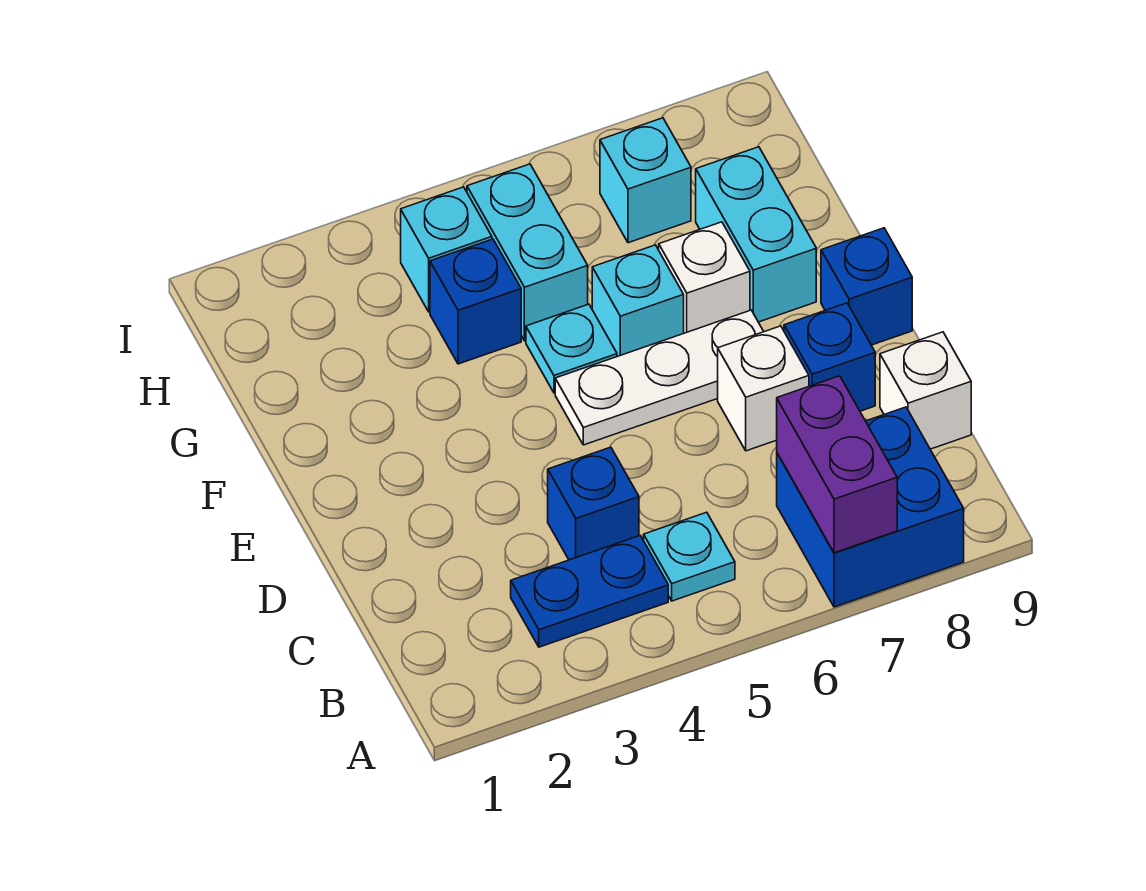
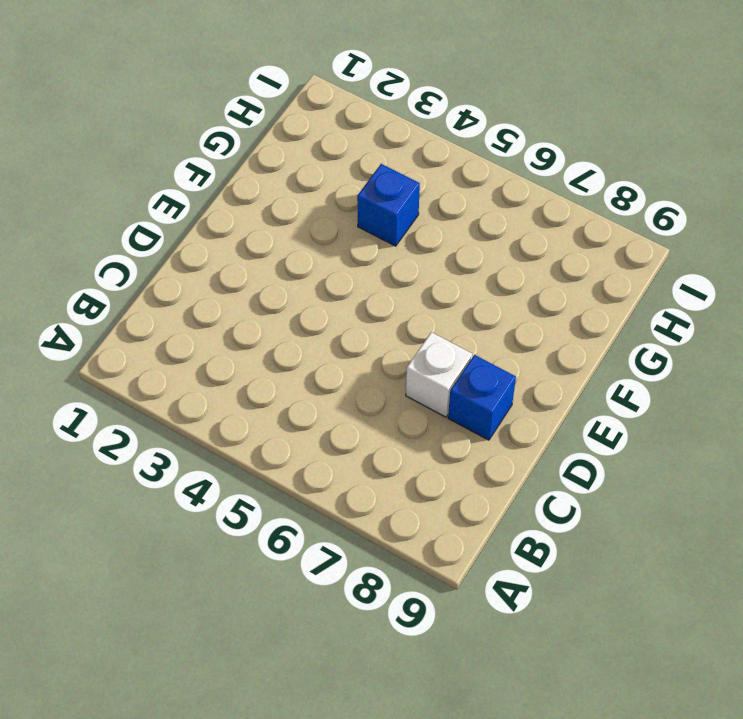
none -> blue brick A7:B8 level 1
none -> blue plate B3:B4 level 1
none -> cyan plate B5 level 1

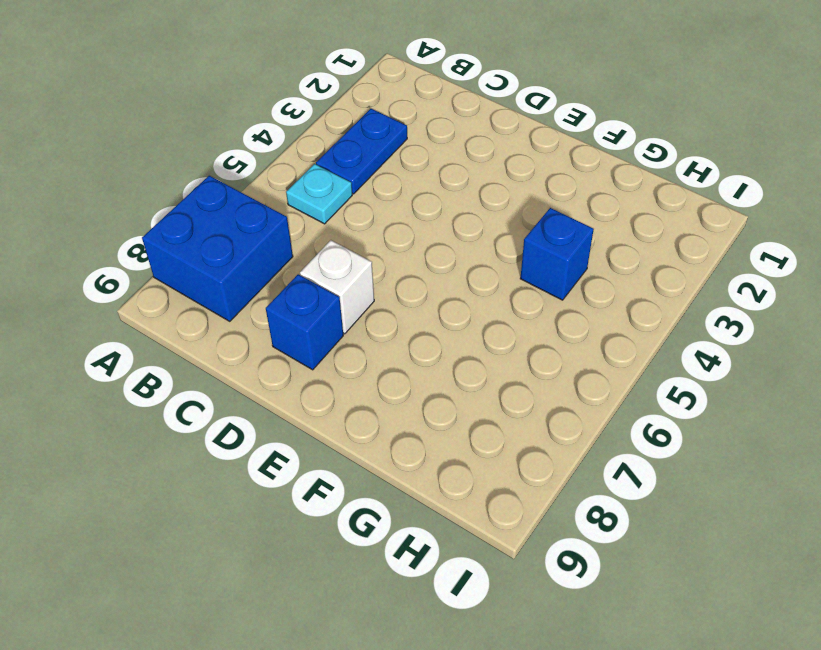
none -> blue brick C4 level 1
none -> white brick C9 level 1
none -> white plate E5:E7 level 1

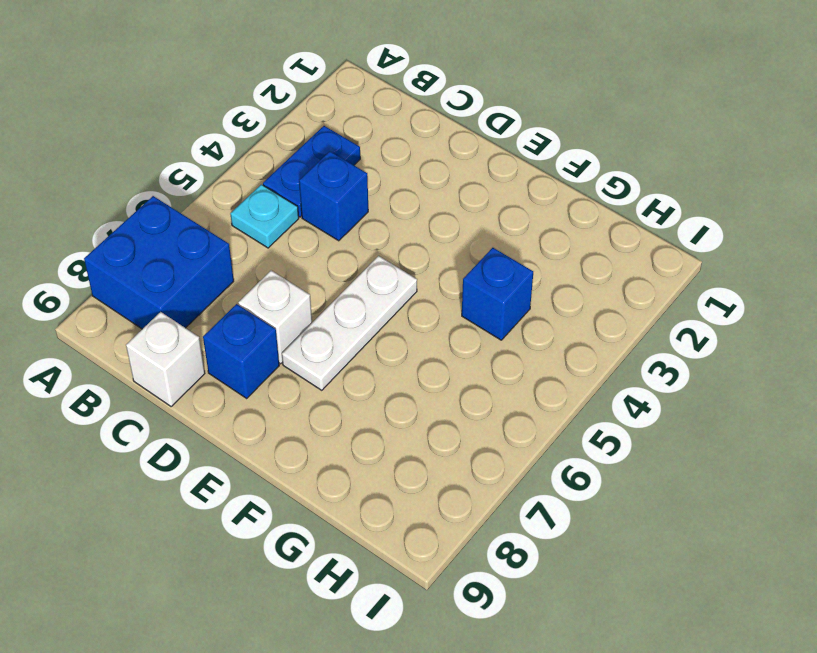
none -> blue brick E9 level 1
none -> cyan plate F5 level 1
none -> cyan brick F6 level 1

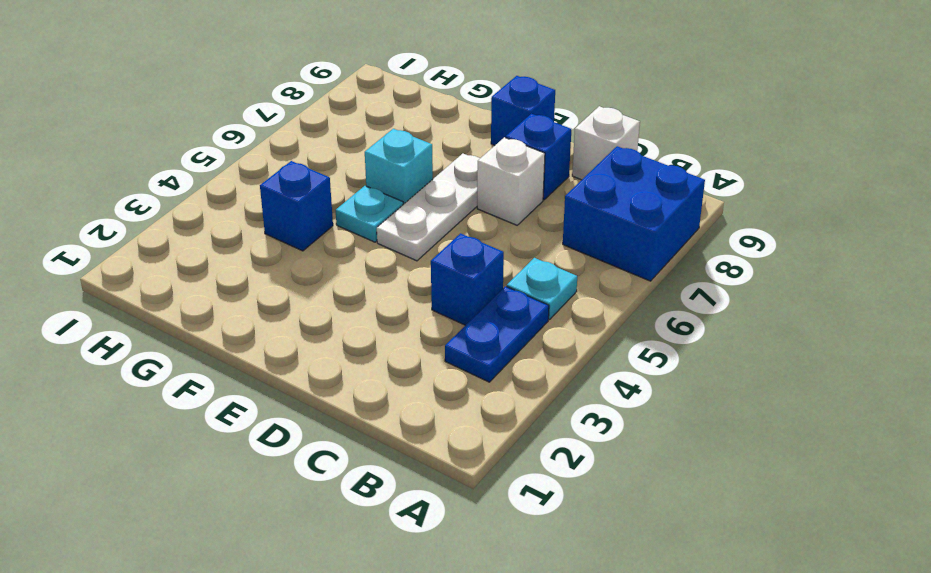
none -> white brick F7 level 1
none -> cyan brick F8:G8 level 1
none -> cyan brick G5:H5 level 1

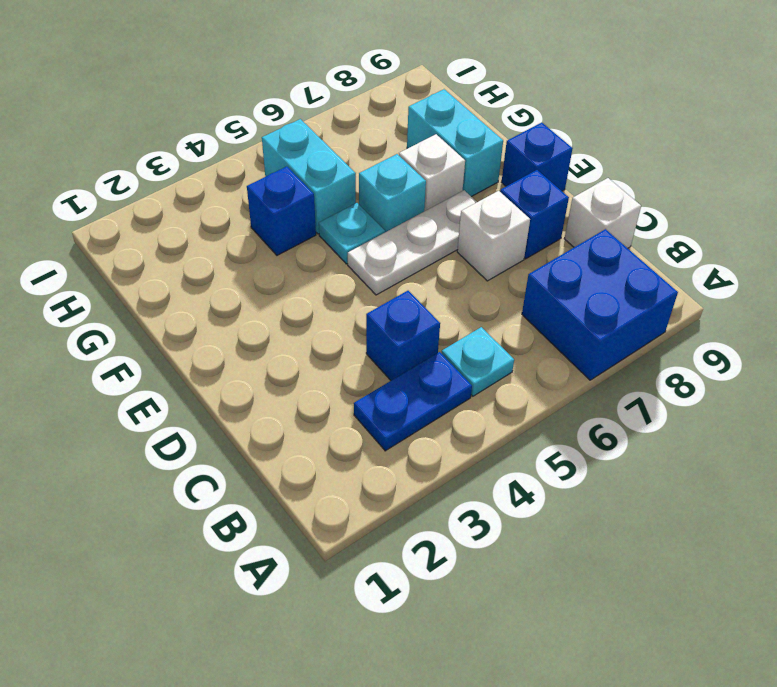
none -> cyan brick H4 level 1
none -> cyan brick H7 level 1
none -> purple brick A7:B7 level 2

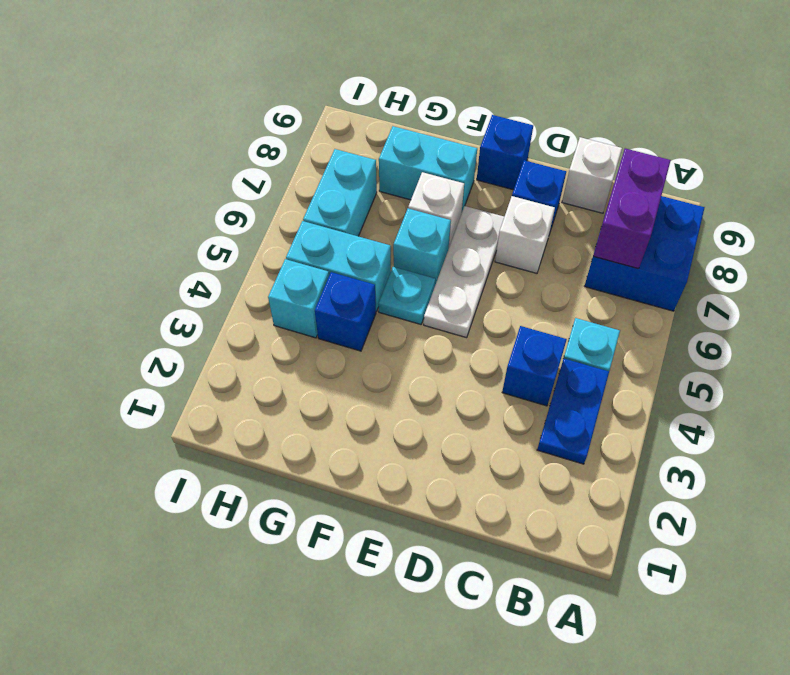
purple brick B7:B8 level 2 -> purple brick A7:B7 level 2
cyan brick H6:H7 level 1 -> cyan brick H7 level 1

